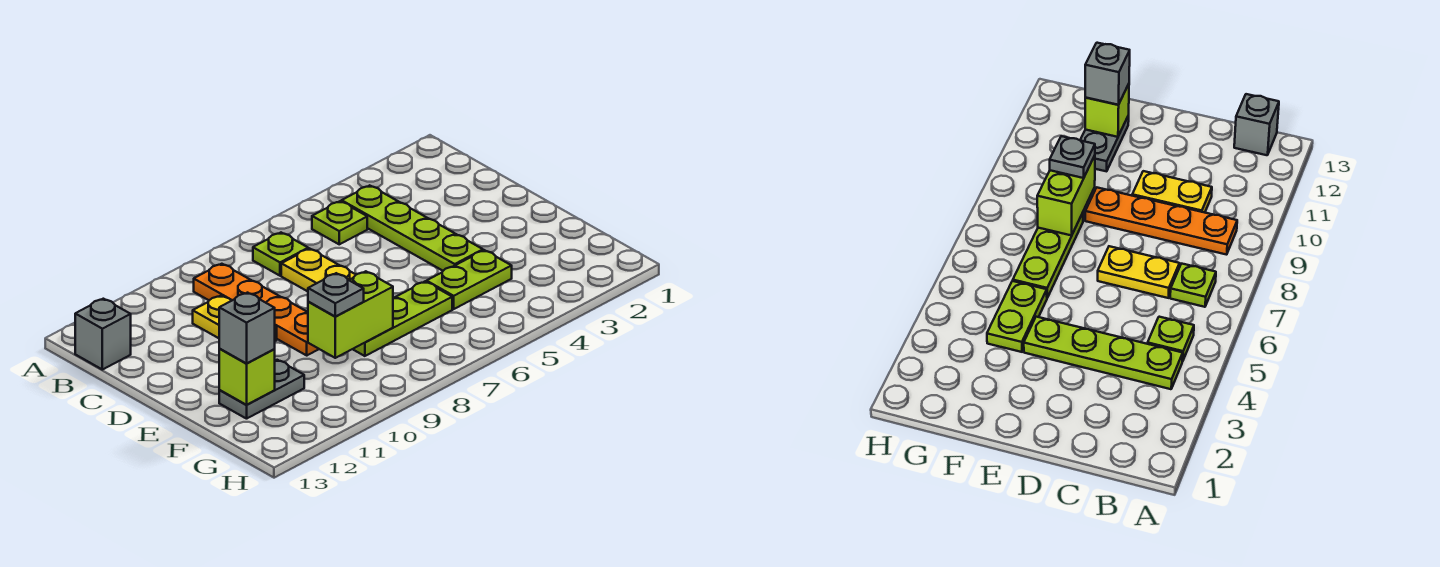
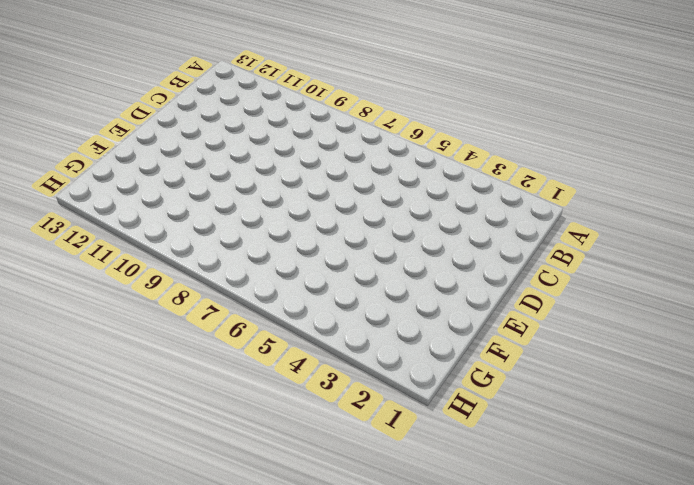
none -> lime plate B4:E4 level 1
none -> lime plate B5 level 1
none -> lime plate B7 level 1

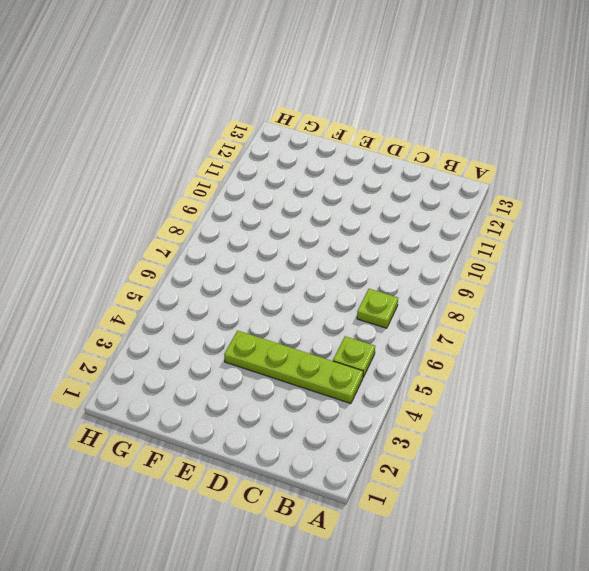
none -> orange plate B9:E9 level 1
none -> grey brick B13 level 1
none -> yellow plate C7:D7 level 1

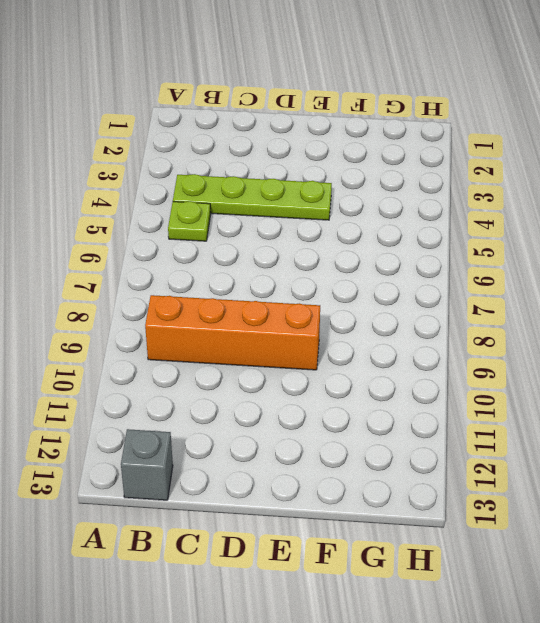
orange brick B9:E9 level 1 -> orange plate B9:E9 level 1
none -> lime plate B7 level 1
none -> yellow plate C7:D7 level 1
none -> yellow plate C10:D10 level 1

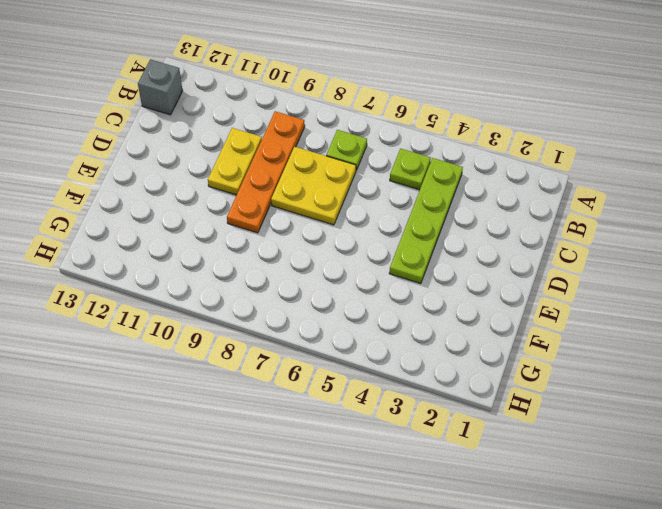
yellow plate C7:D8 level 1 -> yellow plate C7:D7 level 1
none -> lime plate F4:F5 level 1
none -> lime plate F6:F8 level 1
none -> grey plate F11:F12 level 1

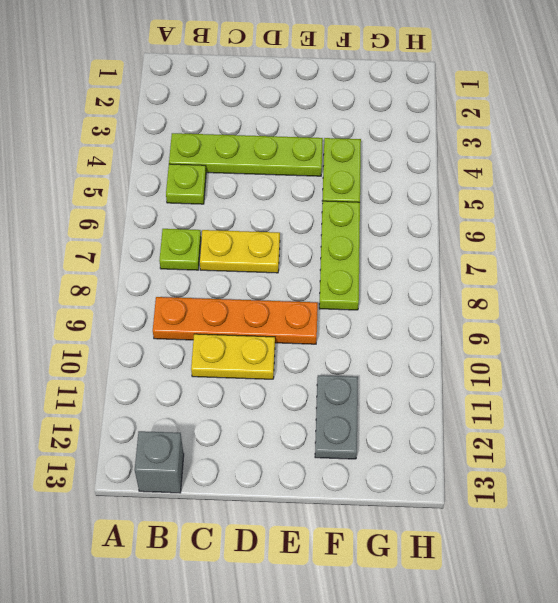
none -> lime brick F8:F9 level 2
none -> lime brick F12 level 2
none -> grey plate F9 level 3

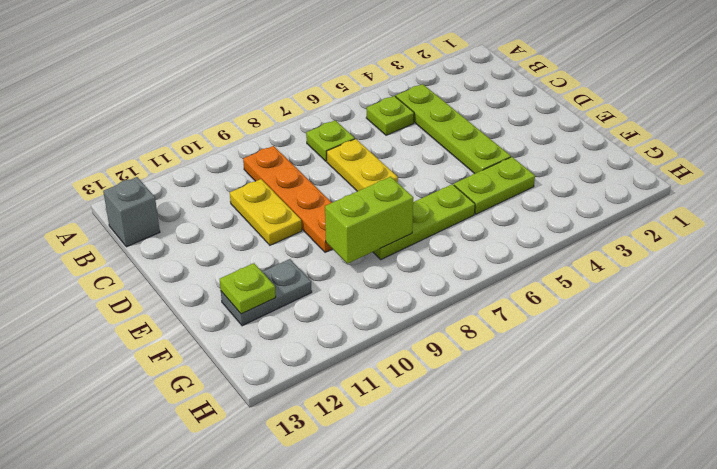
lime plate F12 level 2 -> lime brick F12 level 2
none -> grey plate F9 level 3
none -> grey brick F12 level 3

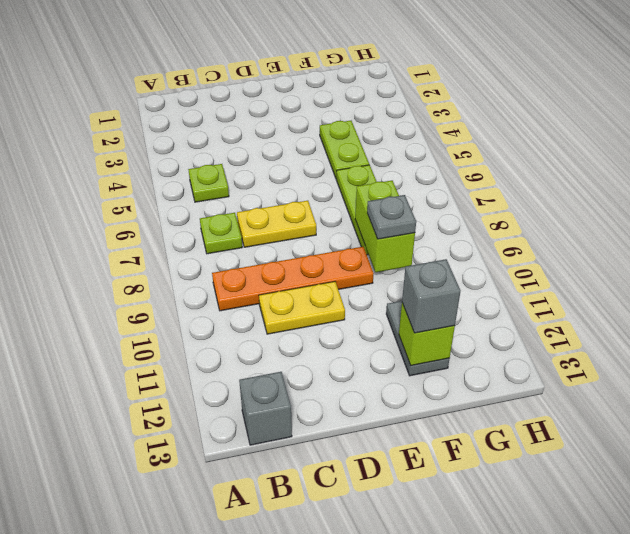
none -> lime plate B4:E4 level 1

